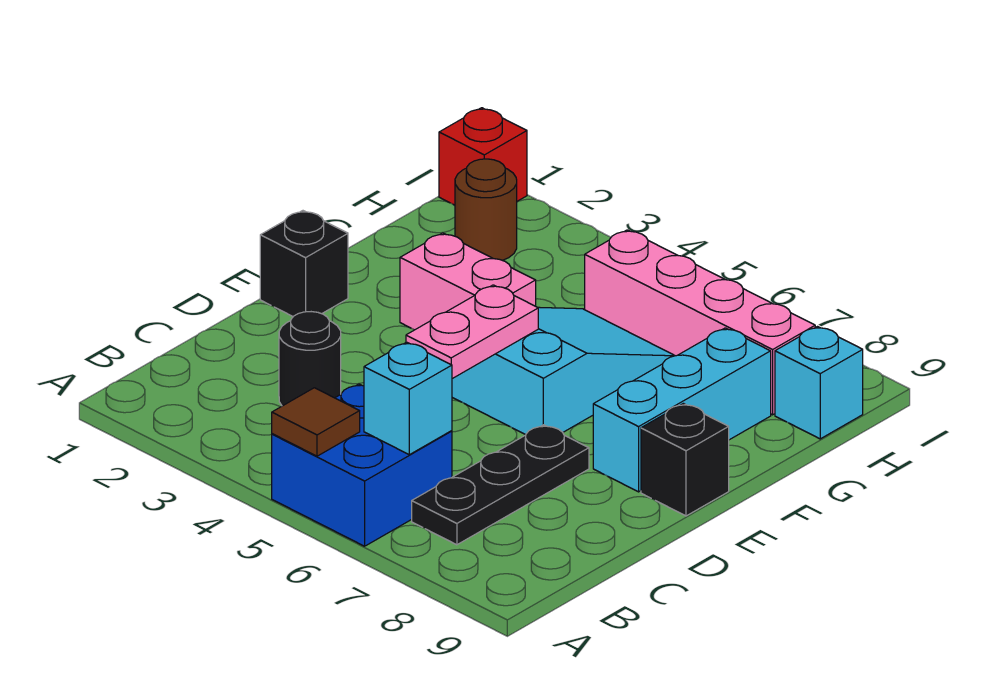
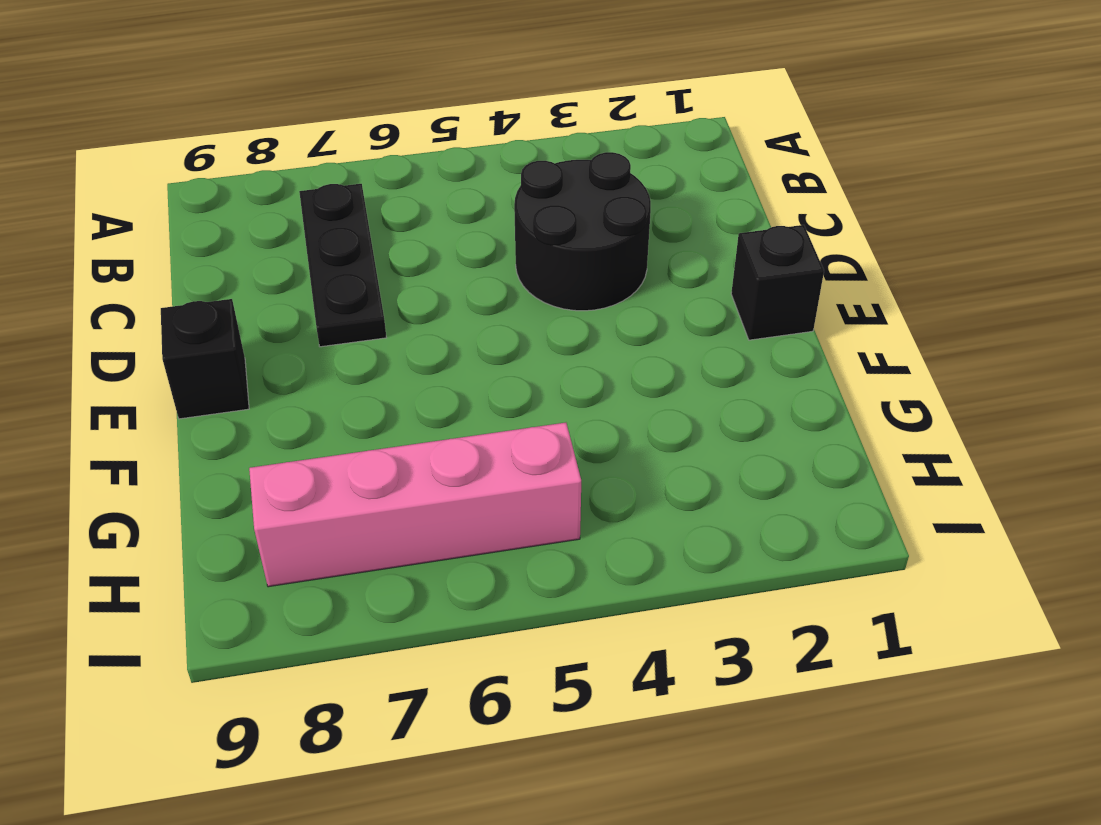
black round brick C3:D4 level 1 -> black round brick C3 level 1
none -> blue brick A5:B6 level 1
none -> cyan slope E5:G6 level 1 top E
none -> cyan brick E8:G8 level 1

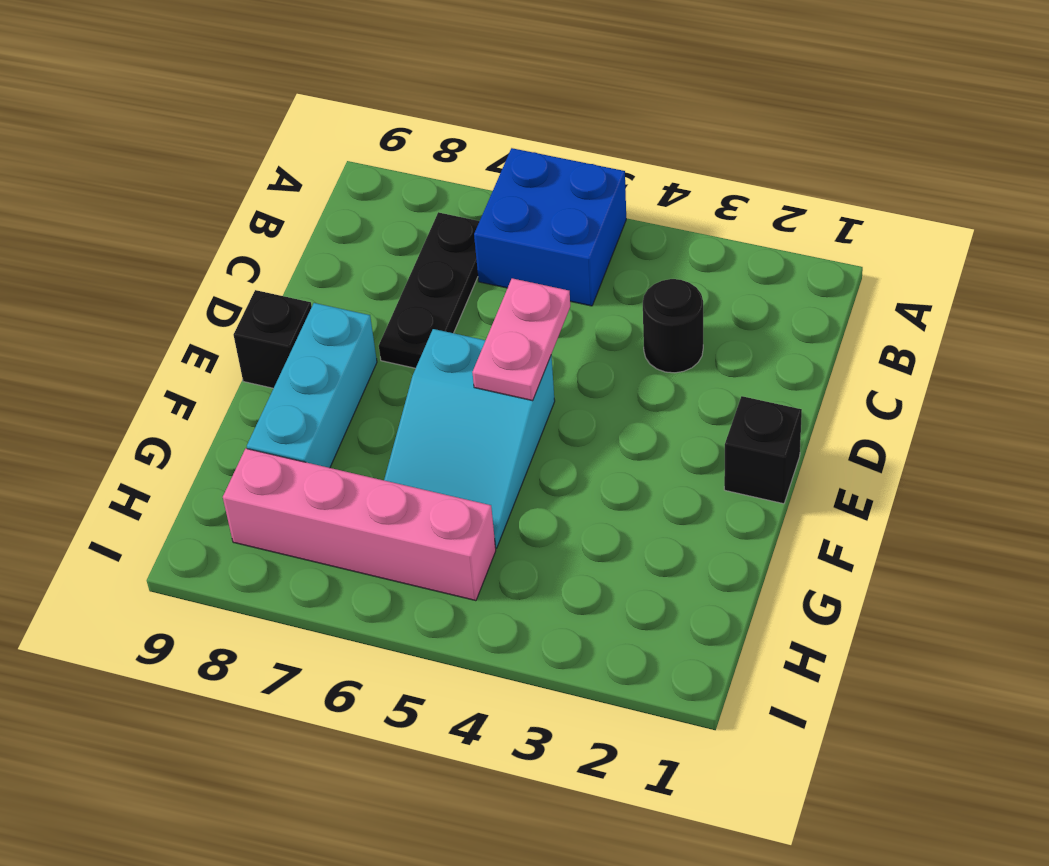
none -> pink brick F3:F4 level 1
none -> brown round brick H2 level 1
none -> cyan brick H9 level 1

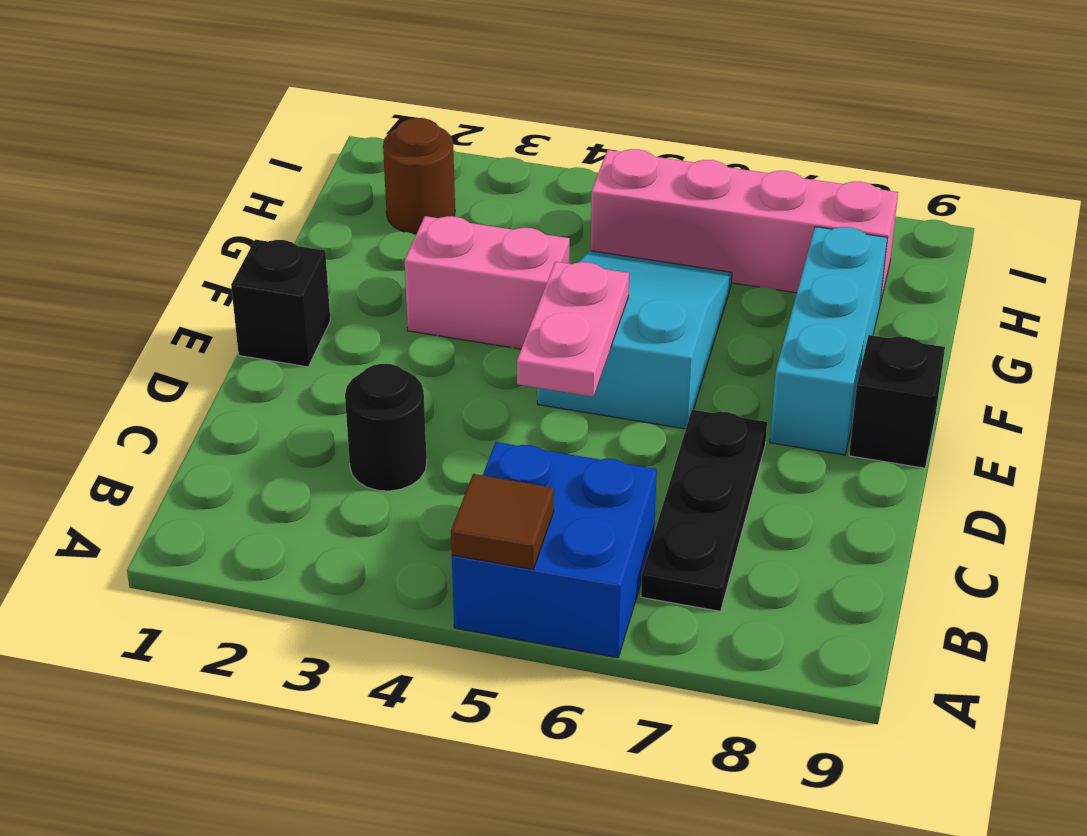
none -> cyan brick H9 level 1
none -> red brick I1 level 1
none -> cyan brick B6 level 2

